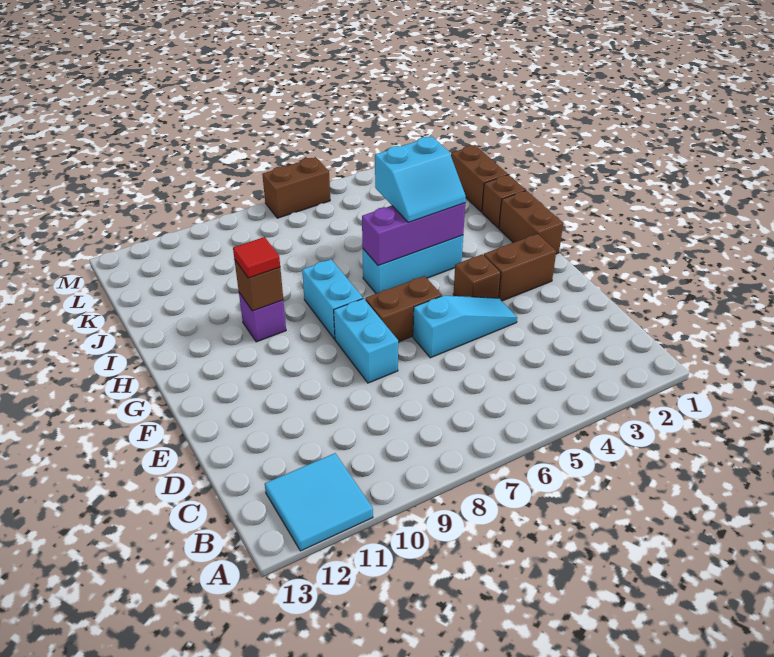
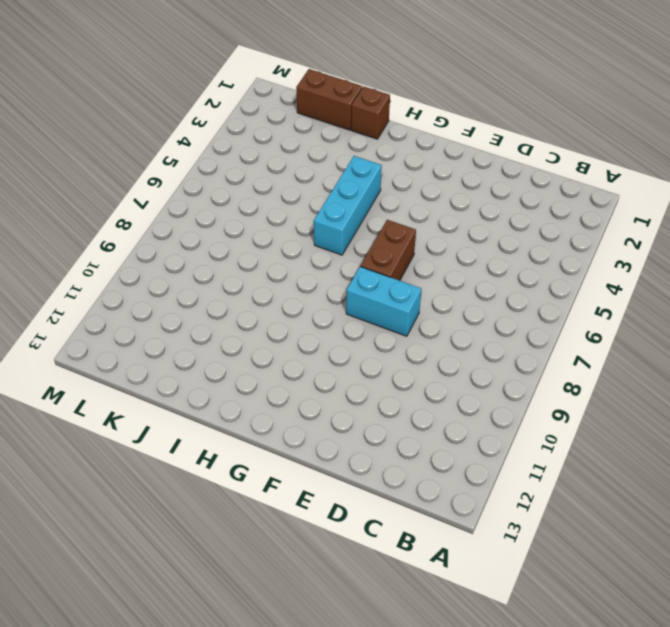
none -> cyan tile A11:B12 level 1
none -> cyan slope E4:E6 level 1 top 6
none -> brown brick F2:F3 level 1

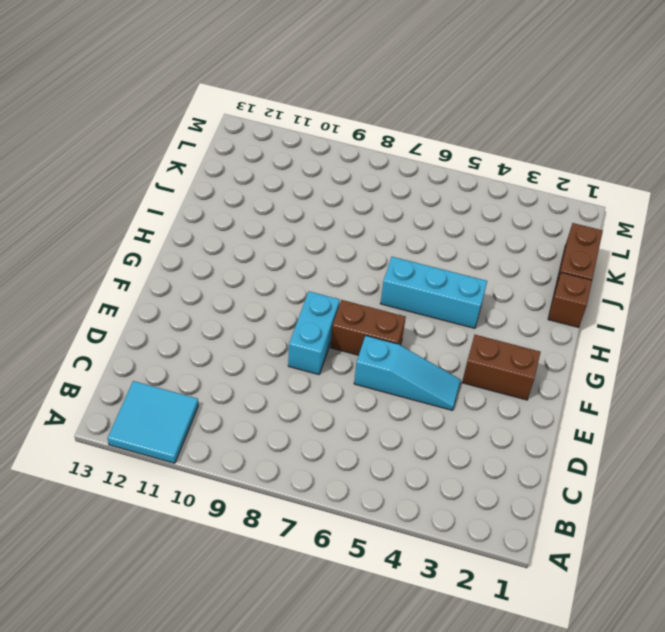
none -> brown brick F4 level 1
none -> brown brick G1:H1 level 1
none -> cyan brick G8:H8 level 1

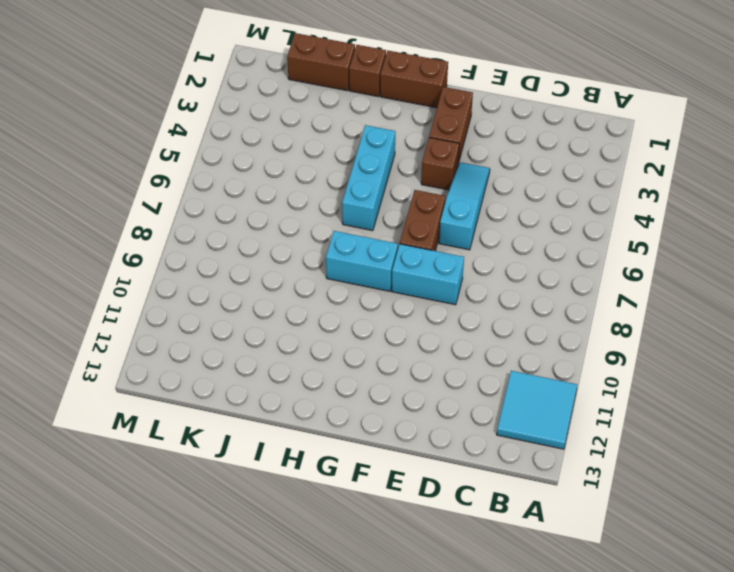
none -> purple brick H10 level 1
none -> brown brick M6:M7 level 1
none -> purple brick H4:H6 level 2

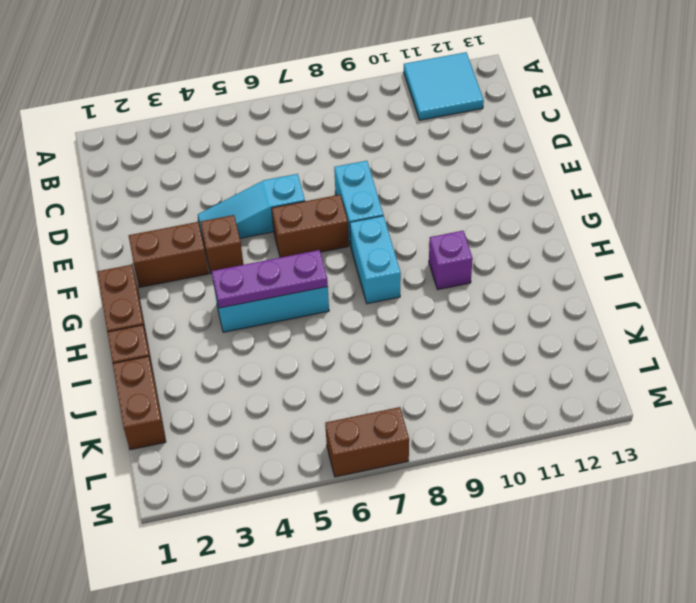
purple plate H4:H6 level 2 -> purple brick H4:H6 level 2
none -> brown brick H10 level 2
none -> cyan slope H4:I5 level 3 top I
none -> red tile H10 level 3

